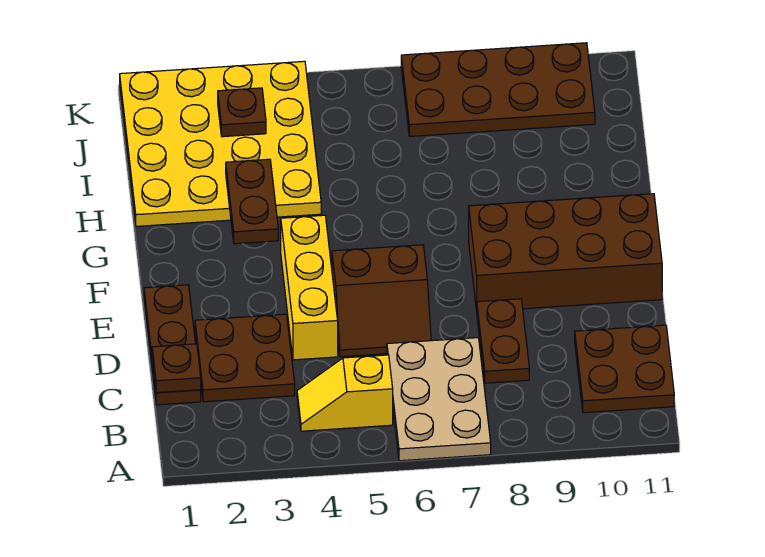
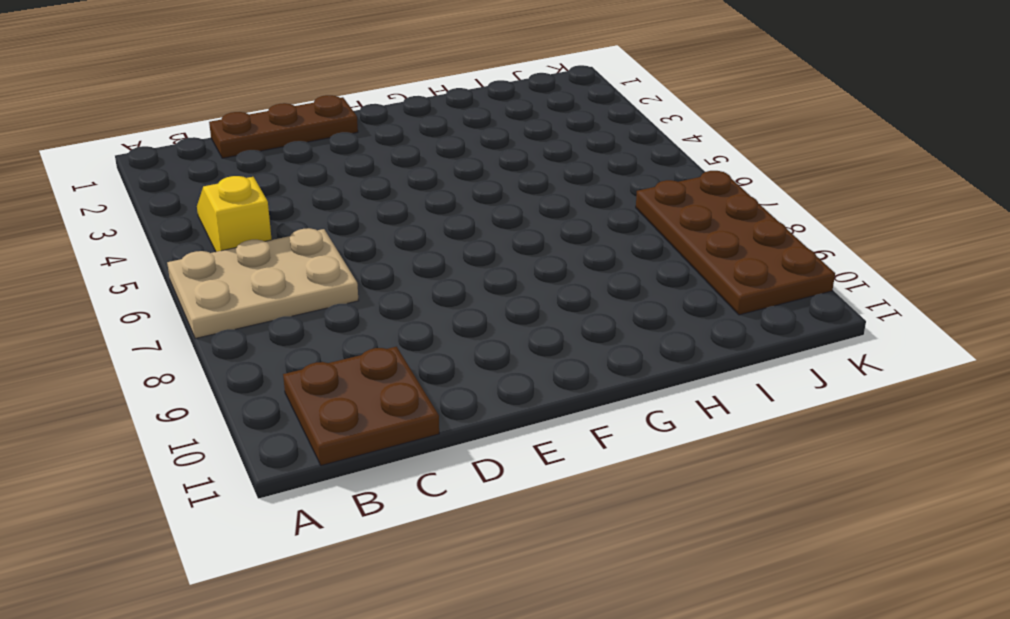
none -> brown plate C2:D3 level 1
none -> brown plate C8:D8 level 1
none -> yellow brick D4:F4 level 1

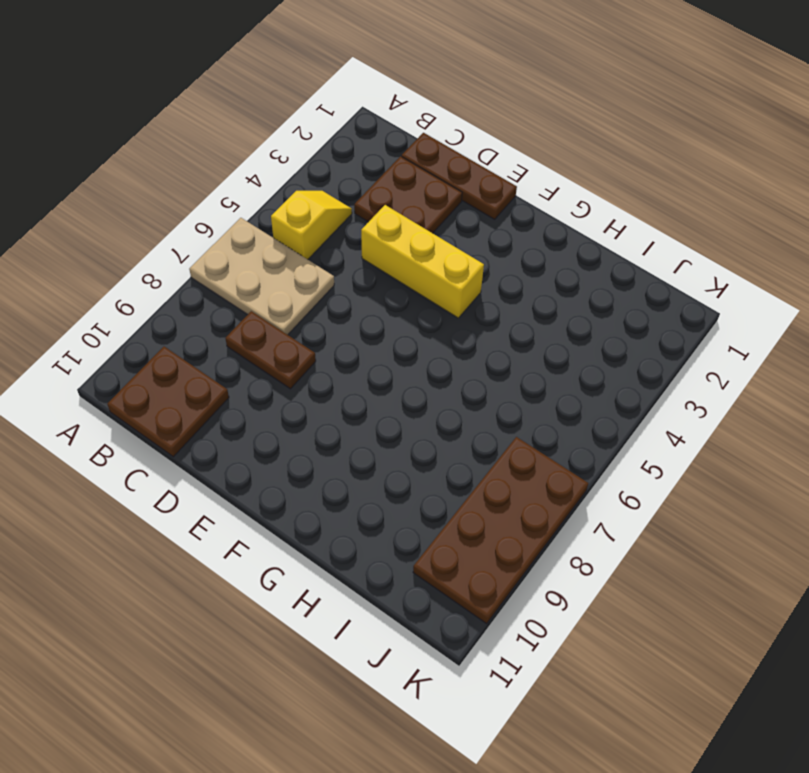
none -> brown slope D5:E6 level 1 top E
none -> brown brick E8:F11 level 1
none -> yellow plate H1:K4 level 1

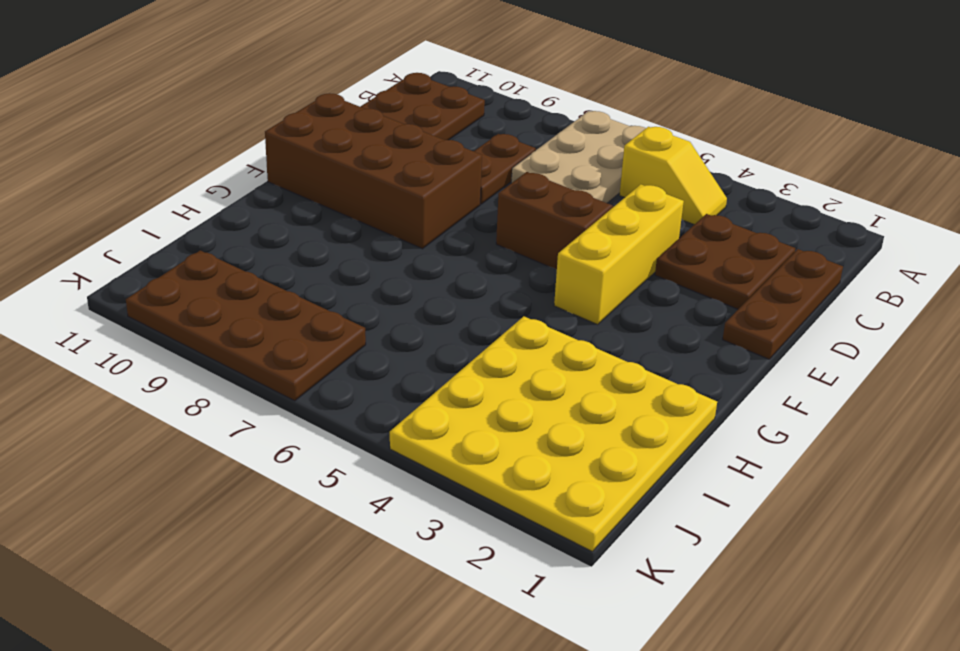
none -> brown plate C1 level 2
none -> brown plate G3:H3 level 2
none -> brown plate J3 level 2

